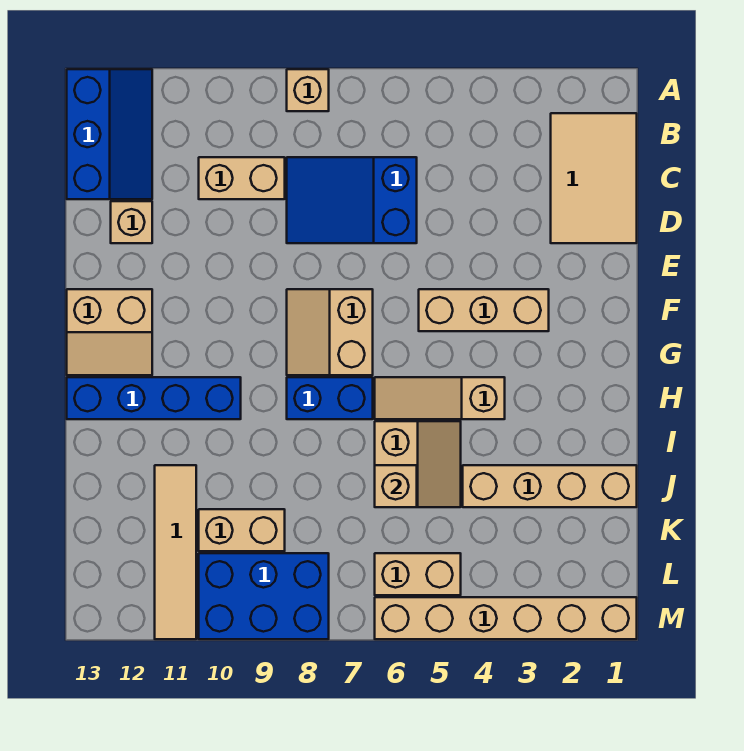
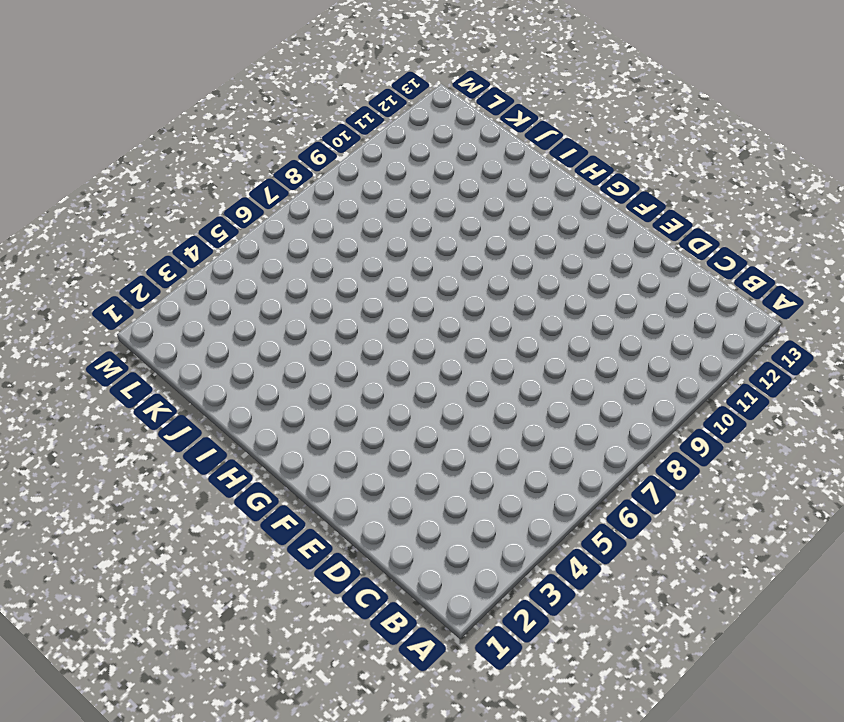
none -> tan brick A8 level 1
none -> blue slope A12:C13 level 1 top 13
none -> tan tile B1:D2 level 1

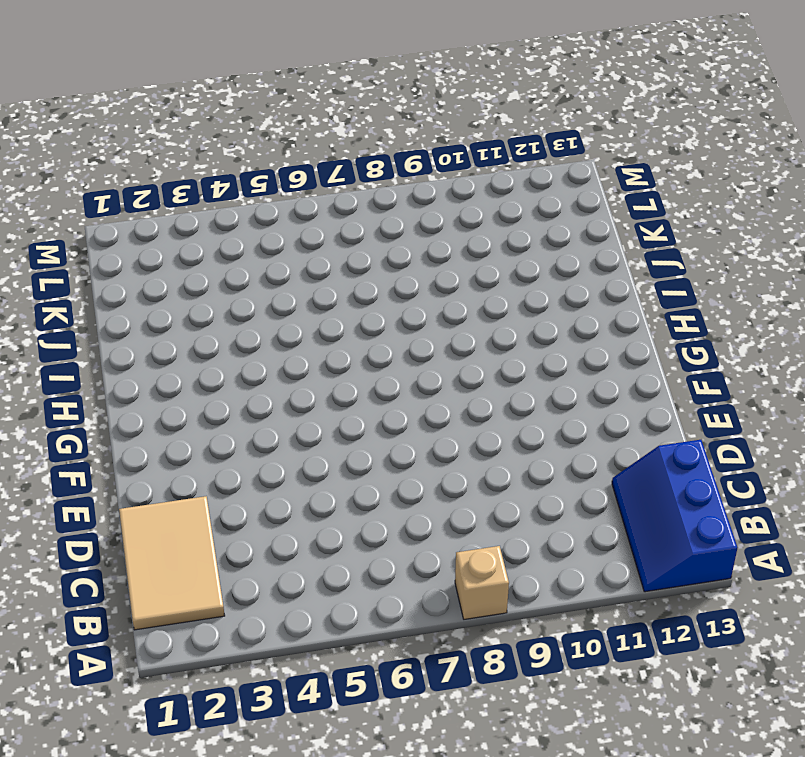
none -> blue slope C6:D8 level 1 top 6
none -> tan brick C9:C10 level 1
none -> tan brick D12 level 1

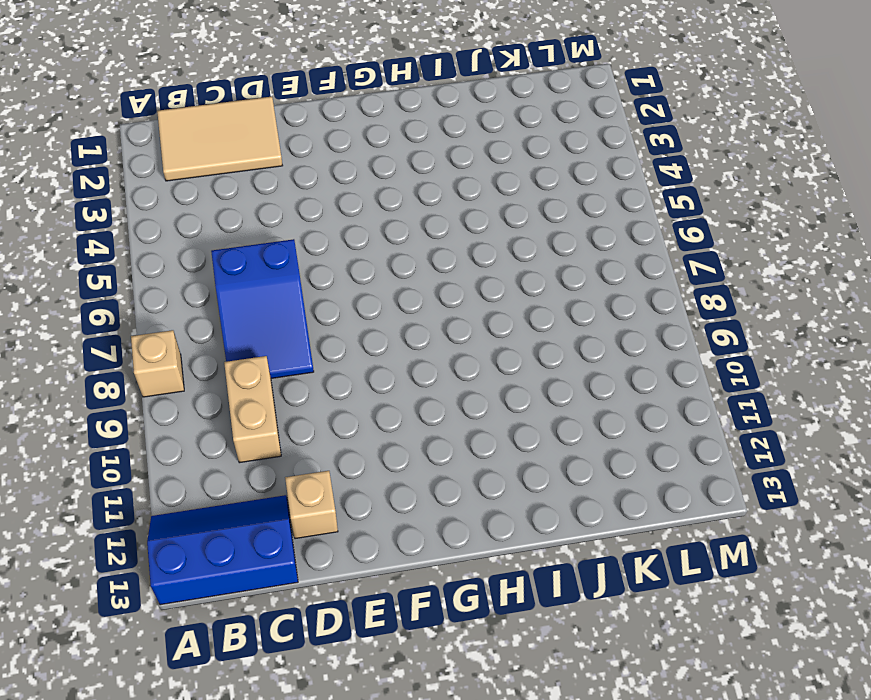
none -> tan brick F3:F5 level 1
none -> tan slope F7:G8 level 1 top 7
none -> tan slope F12:G13 level 1 top F

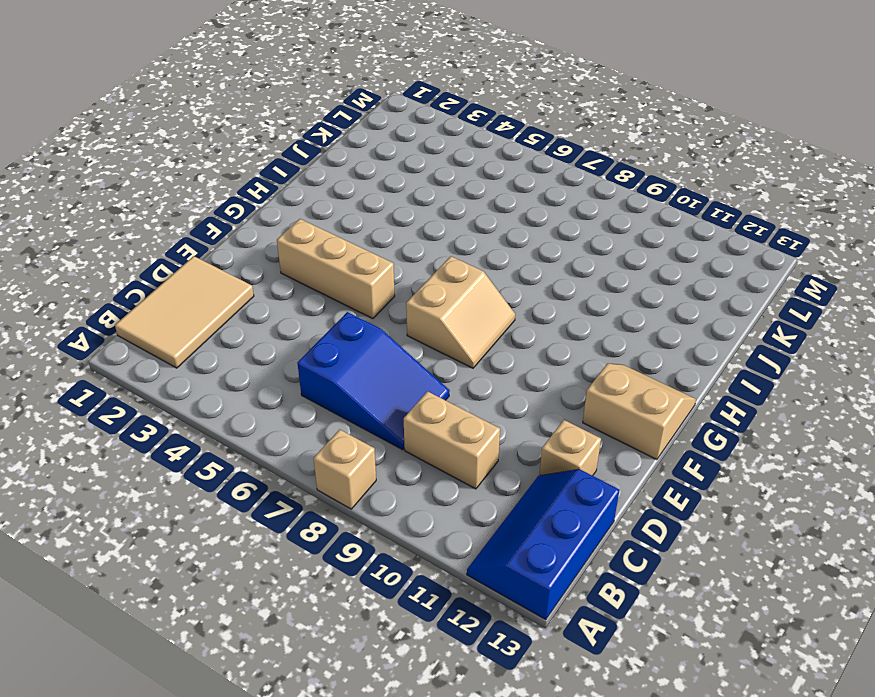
none -> tan slope H4:H6 level 1 top 4
none -> blue brick H7:H8 level 1
none -> blue brick H10:H13 level 1

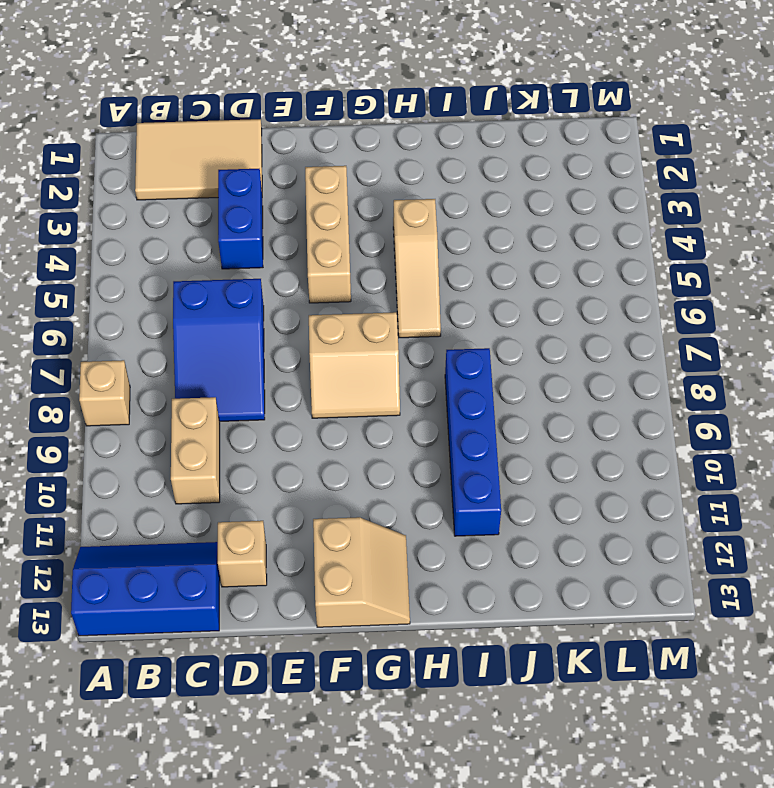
blue brick D3:D4 level 1 -> blue brick H7:H8 level 1
blue brick I8:I11 level 1 -> blue brick H10:H13 level 1
none -> tan slope I5:J6 level 1 top 6
none -> tan brick J1:J4 level 1
none -> tan tile J11:M11 level 1

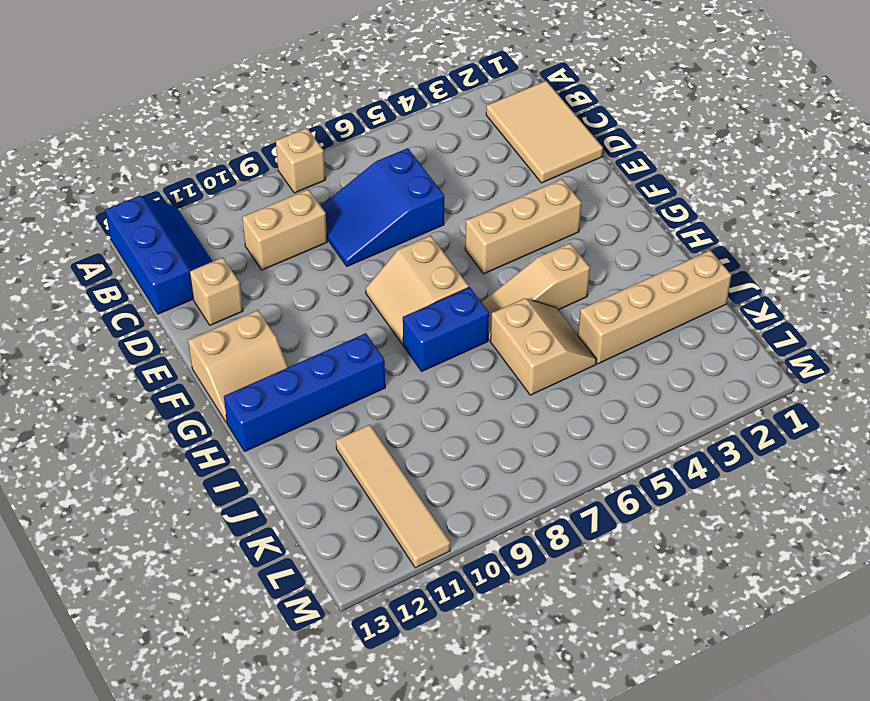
none -> tan brick K9:K10 level 1
none -> tan brick L5:L6 level 1
none -> blue brick L8:M10 level 1

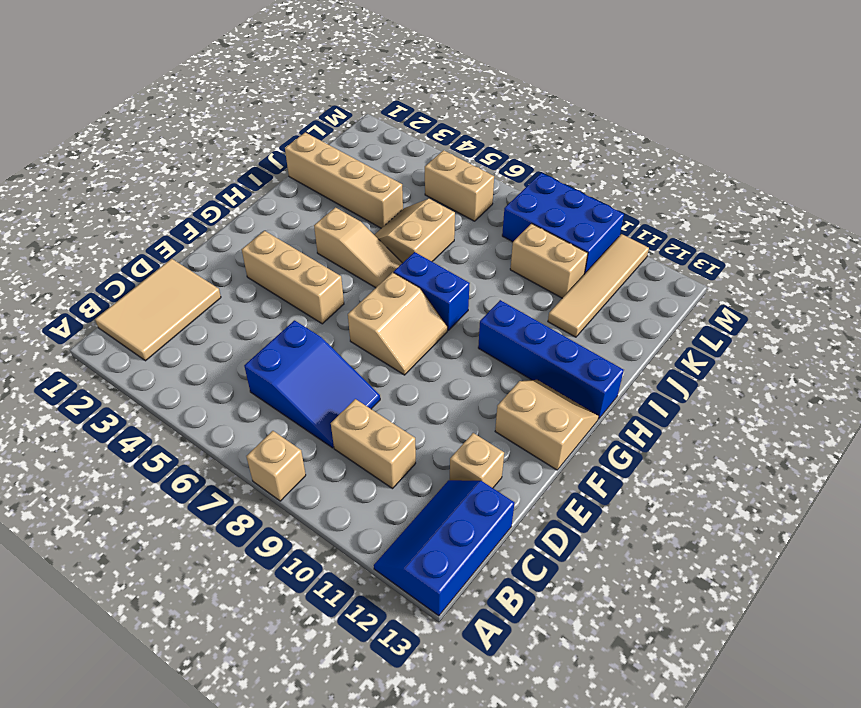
none -> tan brick M1:M6 level 1
none -> tan brick J6 level 2

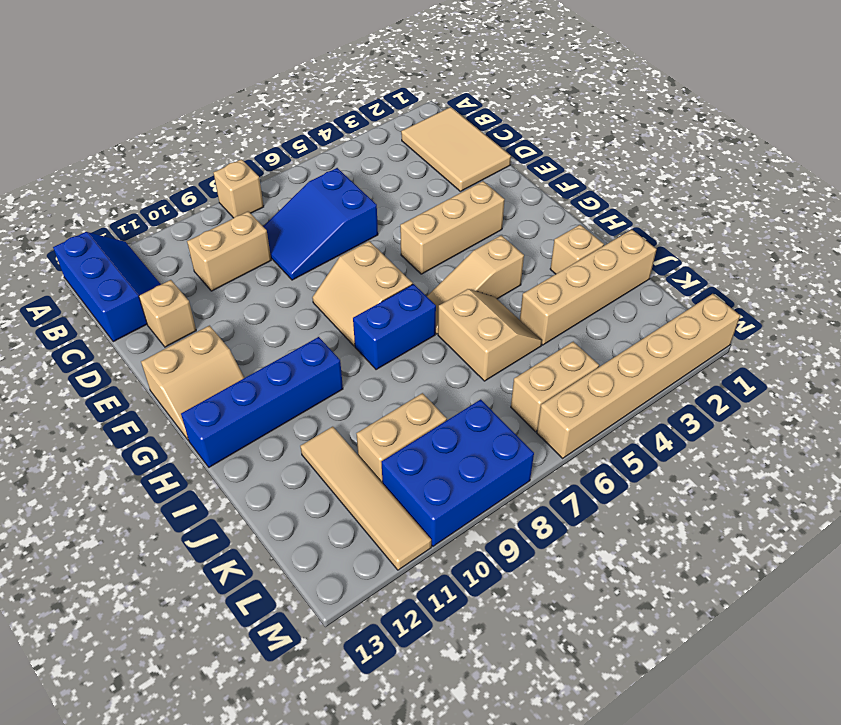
tan brick I2 level 1 -> tan brick J6 level 2

